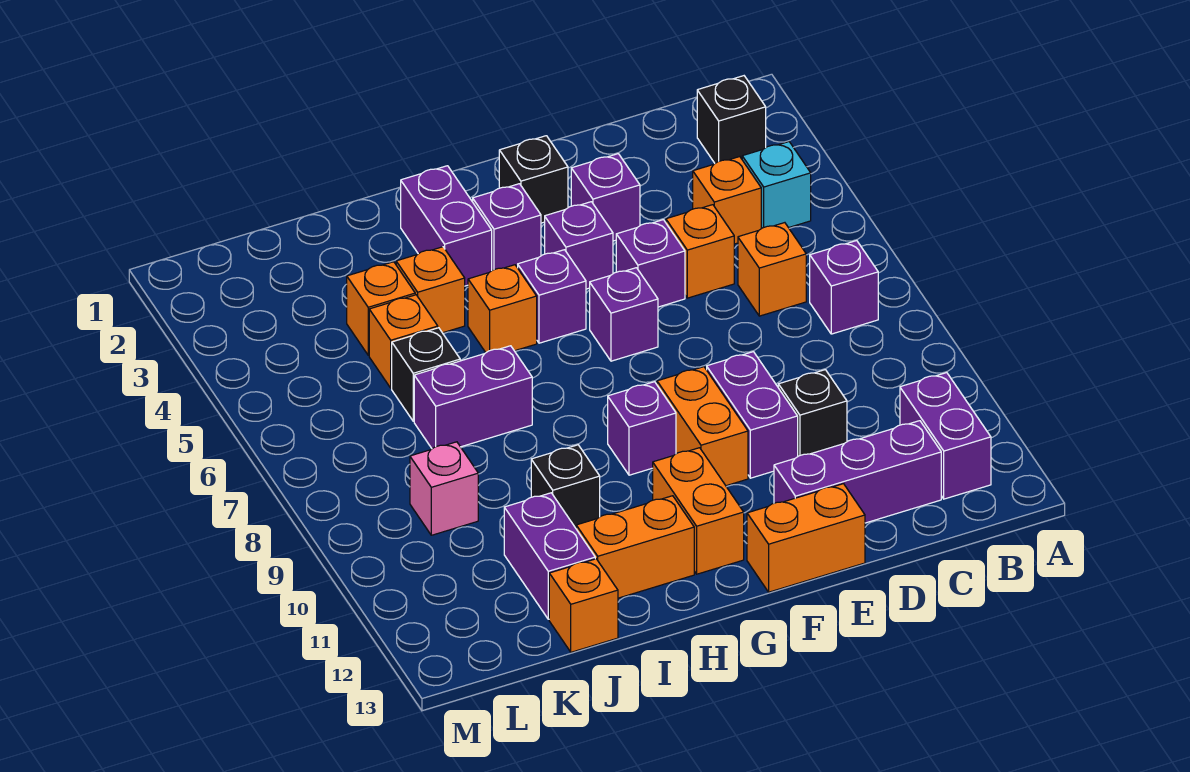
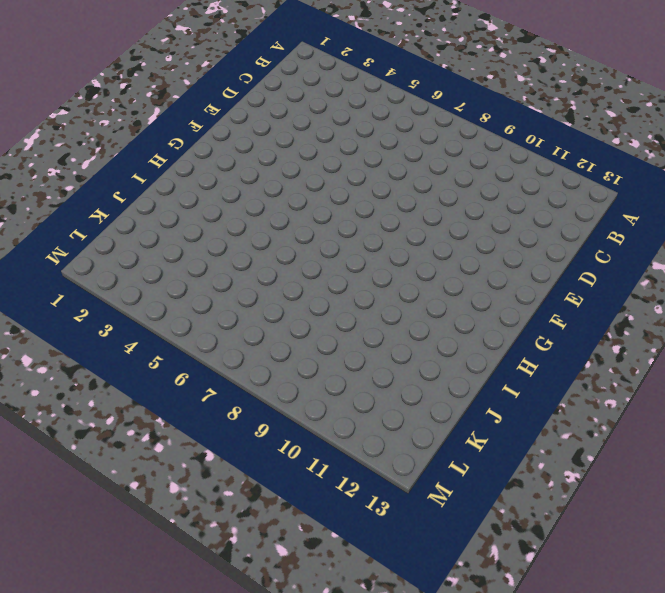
none -> black brick B2 level 1
none -> cyan brick B4 level 1
none -> purple brick B7 level 1
none -> purple brick B11:B12 level 1

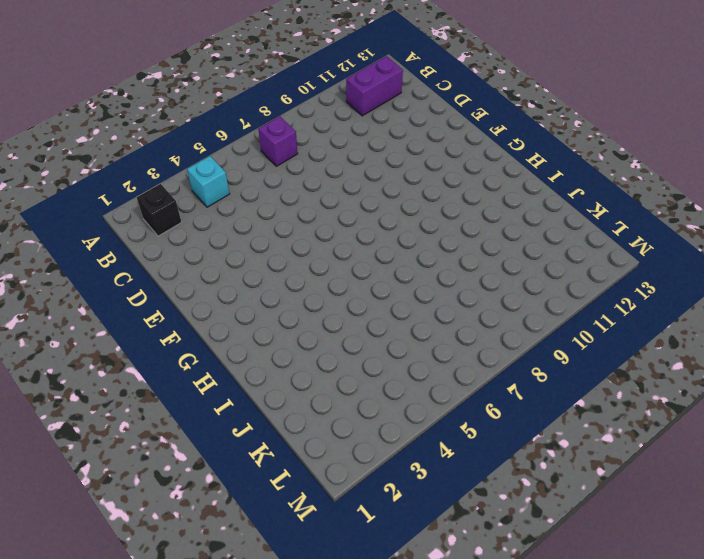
none -> orange brick C4 level 1
none -> orange brick C6 level 1
none -> purple brick C12:E12 level 1
none -> orange brick D5 level 1

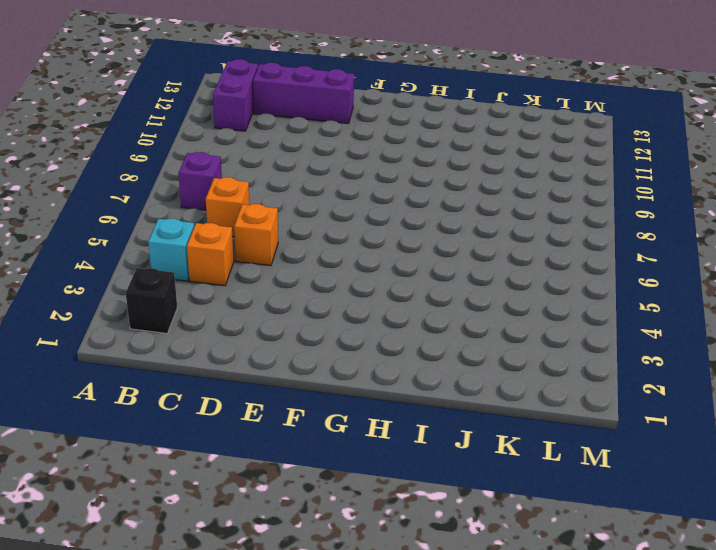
none -> black brick D10 level 1
none -> purple brick E3 level 1
none -> purple brick E5 level 1
none -> purple brick E9:E10 level 1

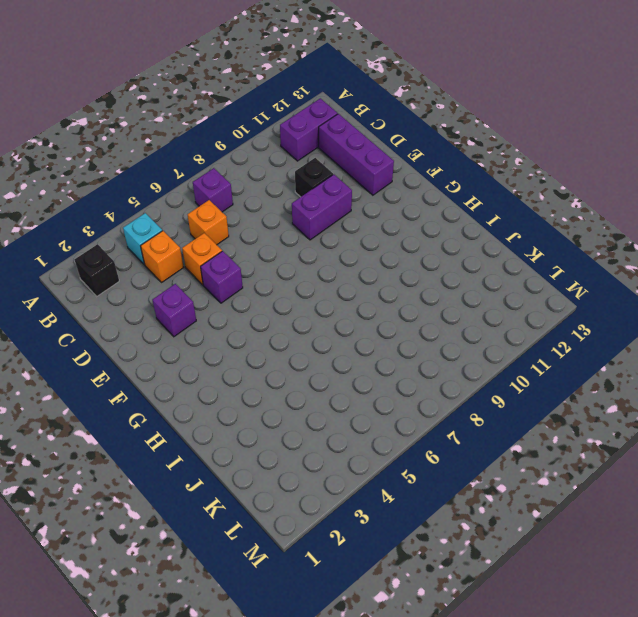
none -> orange brick E13:F13 level 1
none -> black brick F2 level 1
none -> purple brick F4 level 1
none -> purple brick F6 level 1

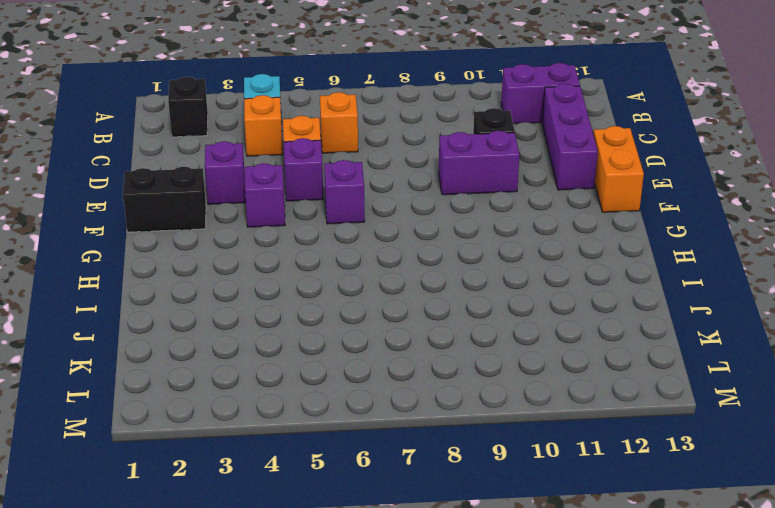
black brick F1:F2 level 1 -> black brick F2 level 1
none -> purple brick B7 level 1
none -> orange brick F9:F10 level 1
none -> purple brick G3 level 1
none -> purple brick G5 level 1

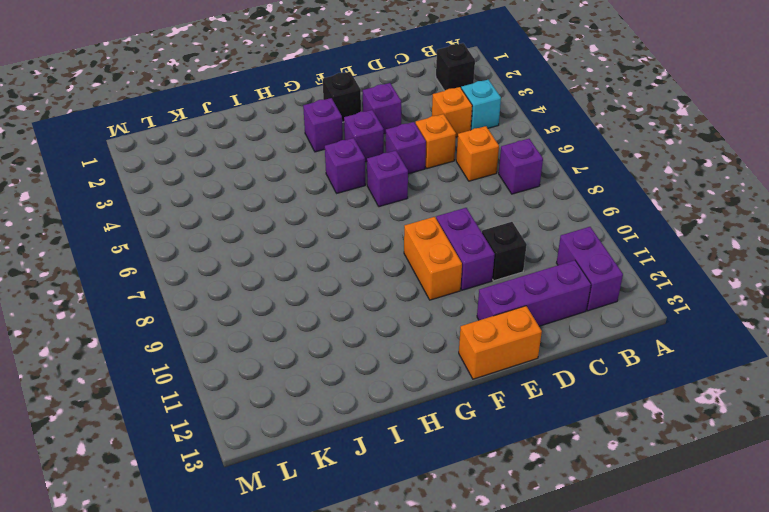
none -> purple brick G9 level 1
none -> orange brick G11:G12 level 1
none -> purple brick H2:H3 level 1
none -> orange brick H5 level 1

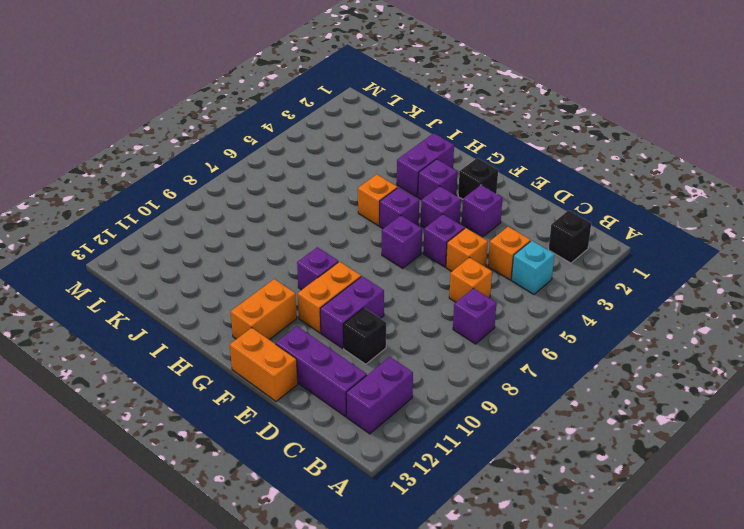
none -> orange brick H12:I12 level 1
none -> orange brick I4 level 1
none -> purple brick I7:J7 level 1
none -> black brick I10 level 1

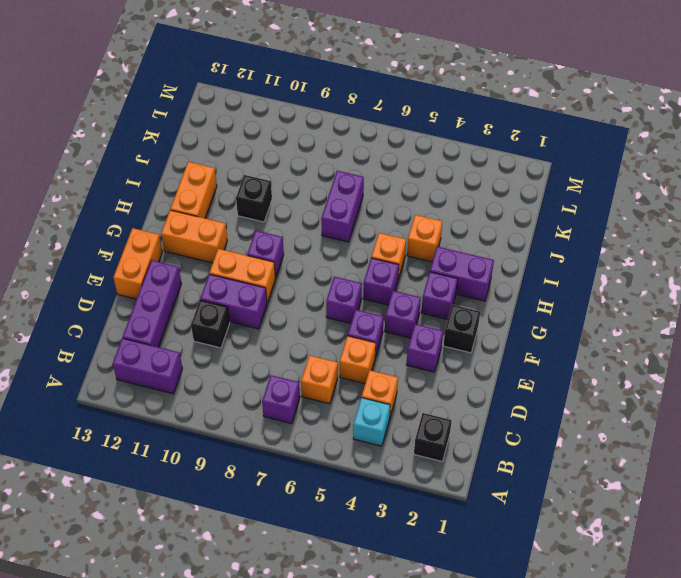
none -> orange brick J4 level 1
none -> orange brick J5 level 1
none -> black brick J6 level 1
none -> purple brick J11:J12 level 1

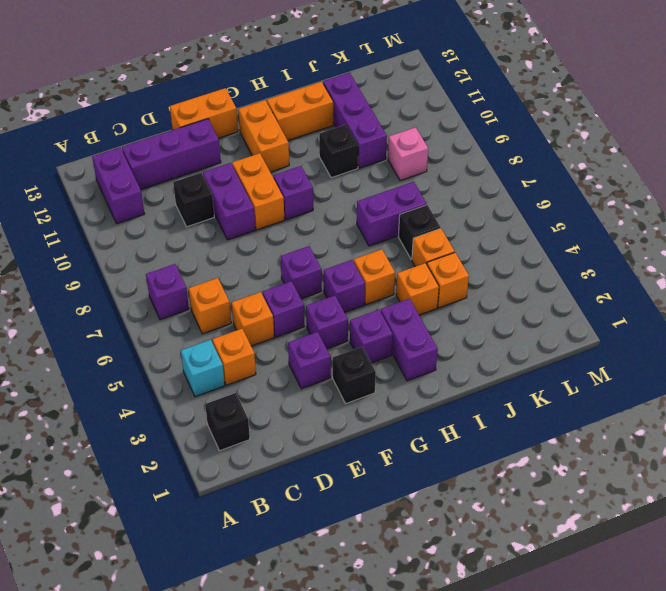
purple brick J10:J12 level 1 -> purple brick J11:J12 level 1
none -> orange brick J13 level 1

